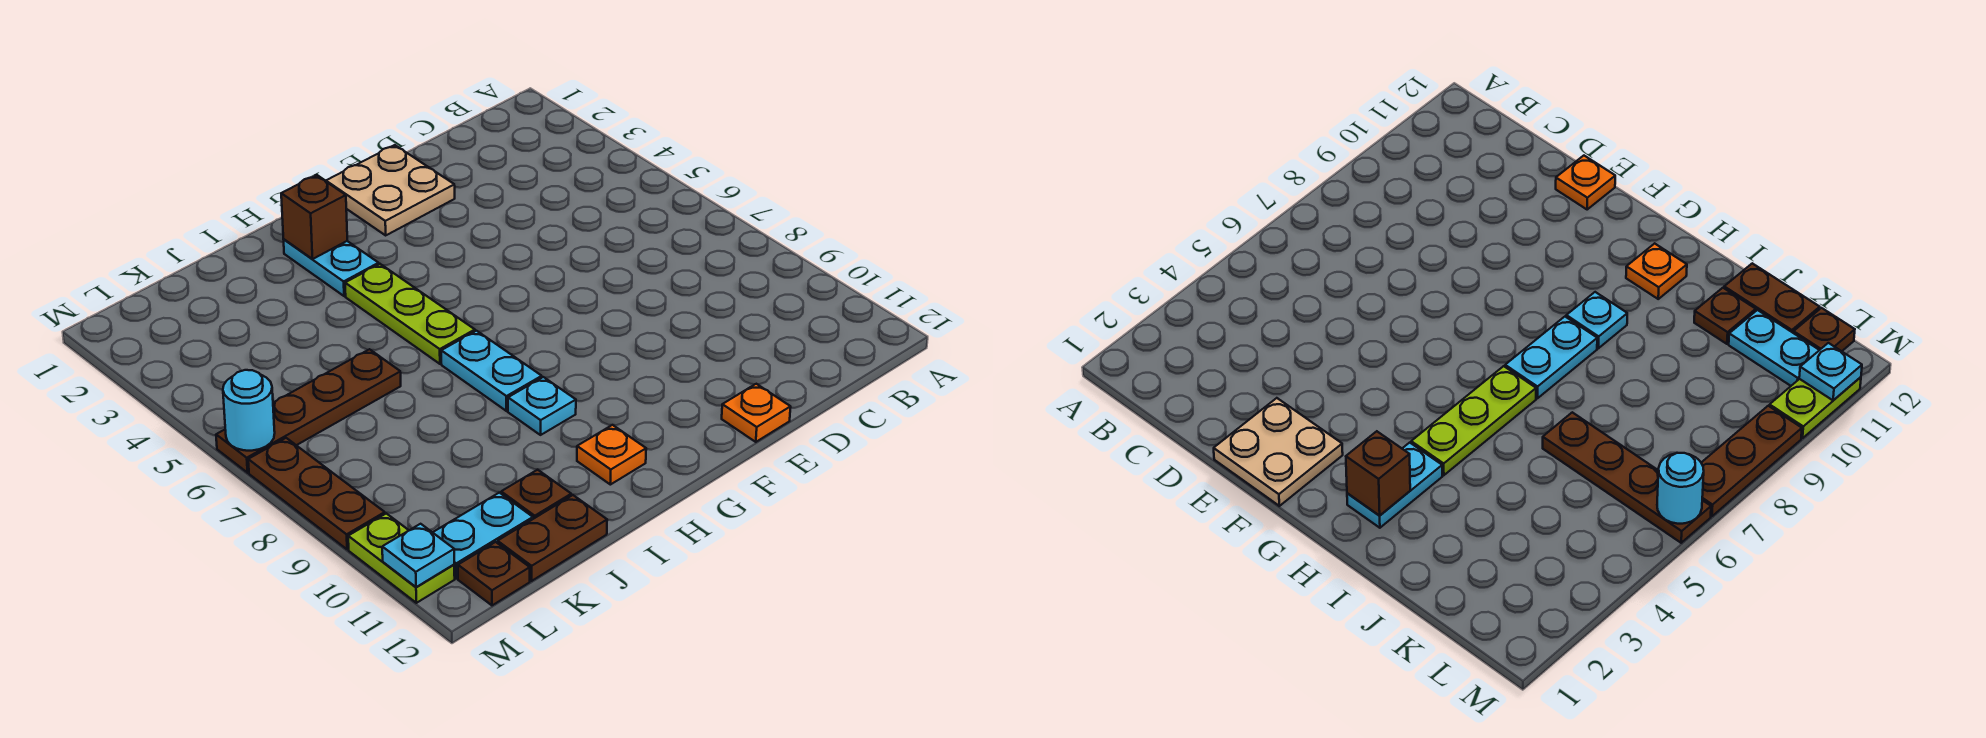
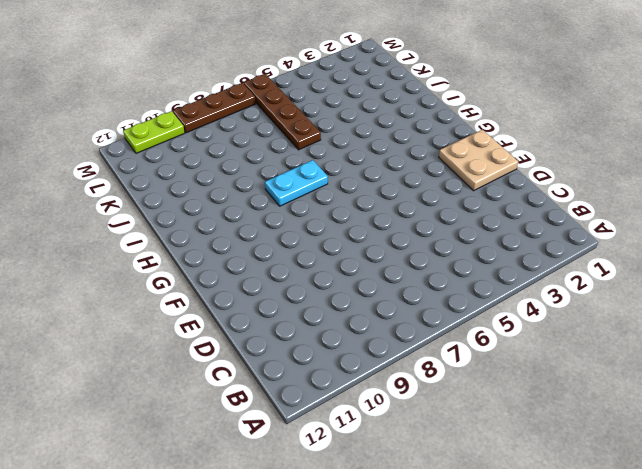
none -> orange plate E12 level 1
none -> cyan plate H2:H3 level 1
none -> lime plate H4:H6 level 1

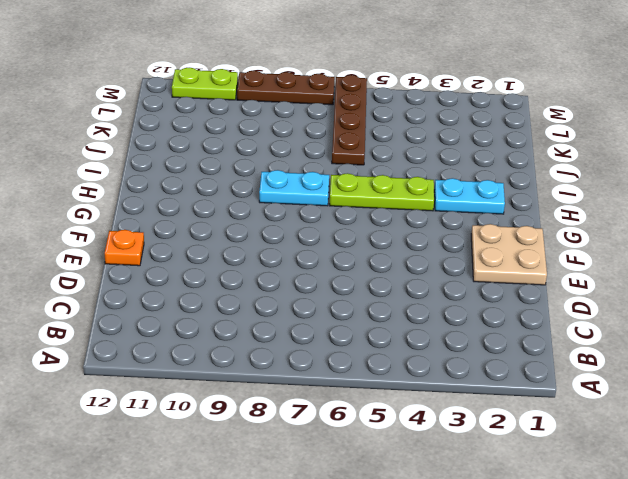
none -> cyan plate H9 level 1
none -> orange plate H11 level 1
none -> brown plate J11 level 1

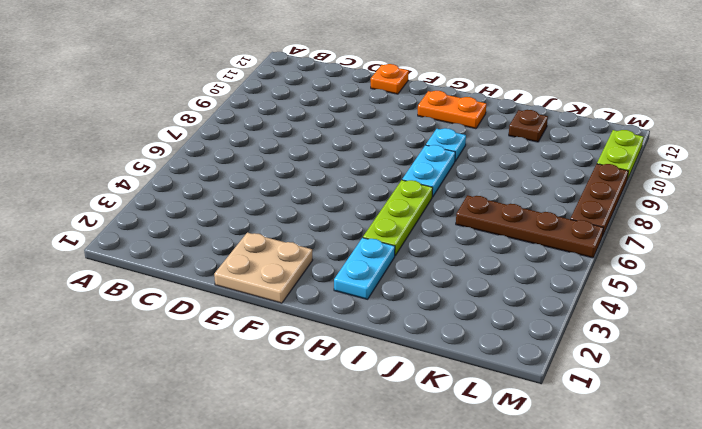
orange plate G11:H11 level 1 -> orange plate H11 level 1
none -> brown plate J12:K12 level 1
none -> cyan plate K11:L11 level 1
none -> brown plate L12 level 1

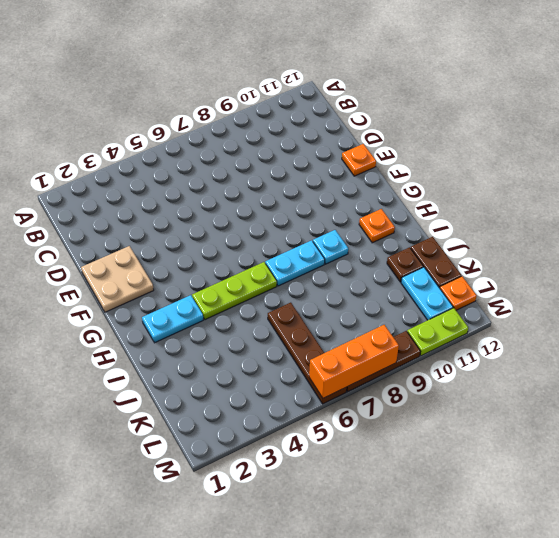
orange plate L12 level 1 -> brown plate L12 level 1
orange brick M6:M8 level 2 -> cyan round brick M6 level 2
none -> brown brick H2 level 2
none -> cyan plate M11 level 2

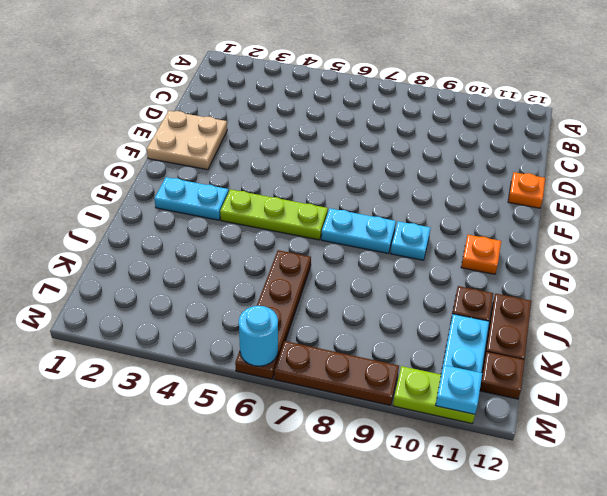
none -> brown brick H2 level 2

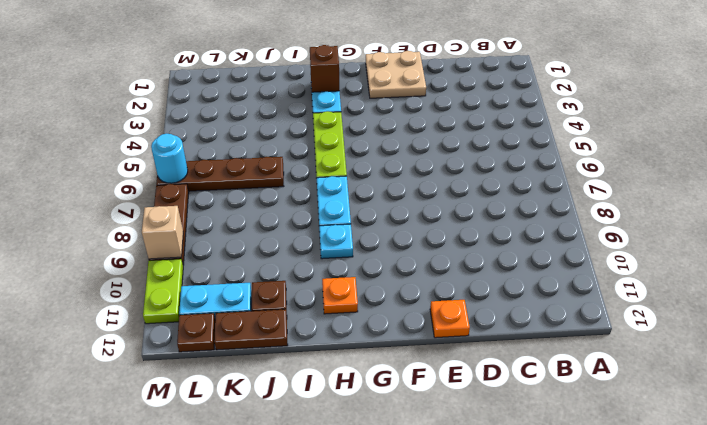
tan brick M9 level 2 -> none
none -> cyan plate M11 level 2

